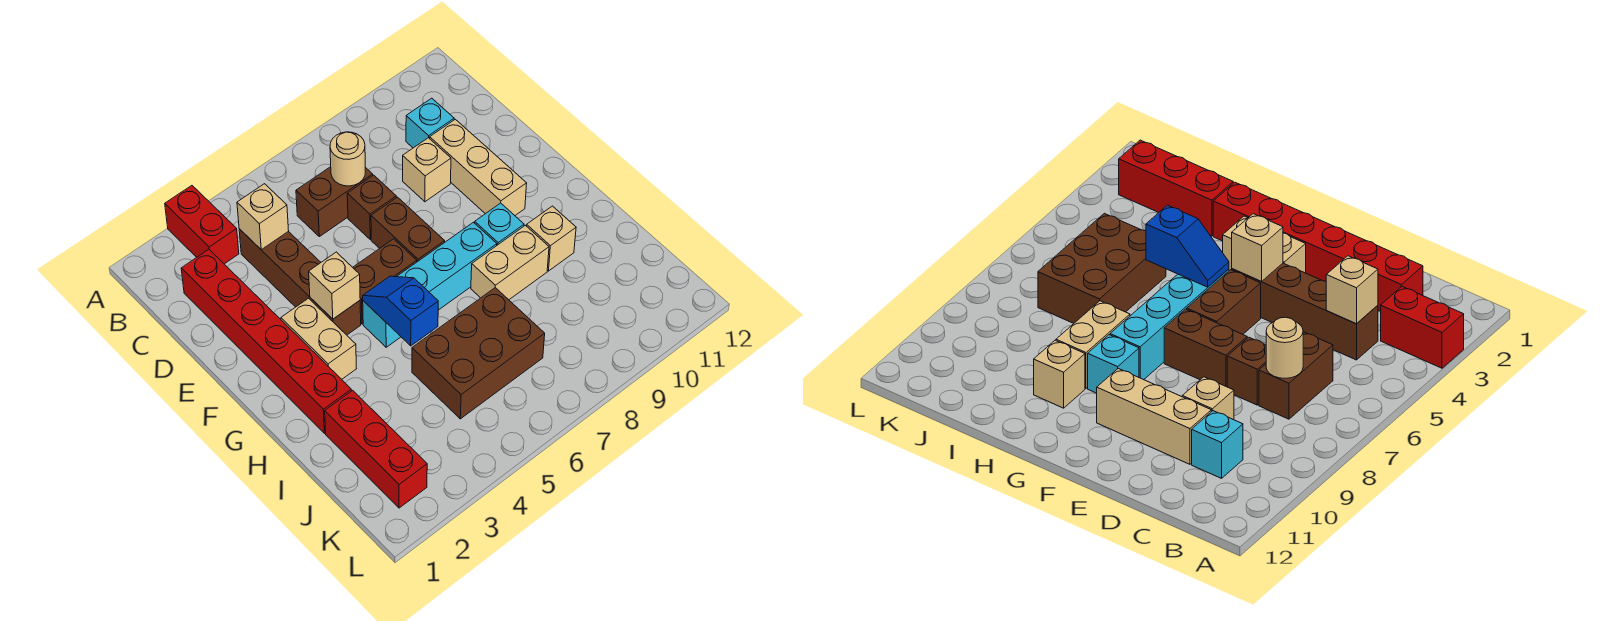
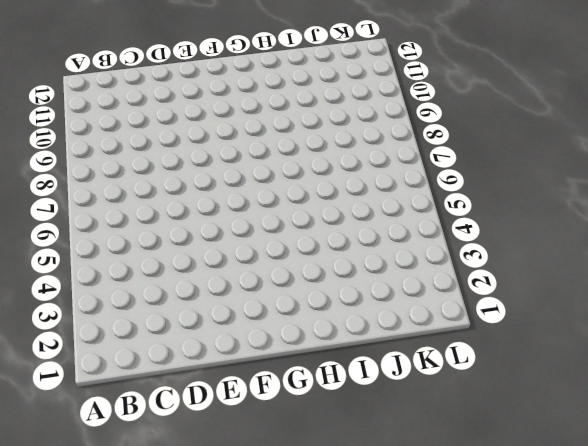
none -> red brick A3:B3 level 1
none -> red brick C2:H2 level 1
none -> brown brick C4:F4 level 1

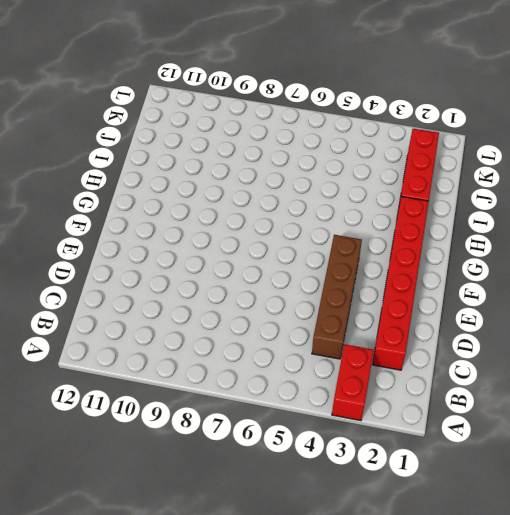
none -> brown brick C6:C7 level 1
none -> cyan brick C10 level 1
none -> brown brick D7 level 1

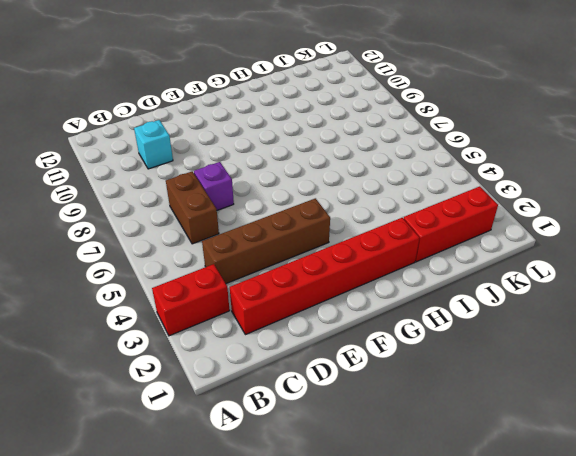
purple brick D7 level 1 -> brown brick D7 level 1
none -> tan brick D9 level 1
none -> tan brick D10:F10 level 1
none -> brown brick E7:F7 level 1

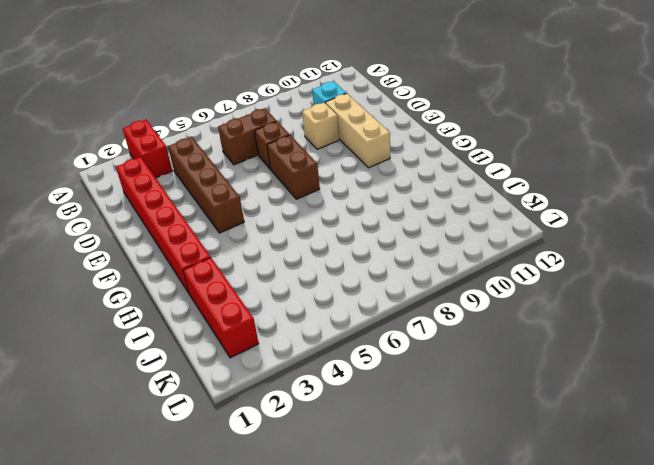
none -> tan brick F3:G3 level 1
none -> brown brick F5:F6 level 1
none -> cyan brick G5:G8 level 1

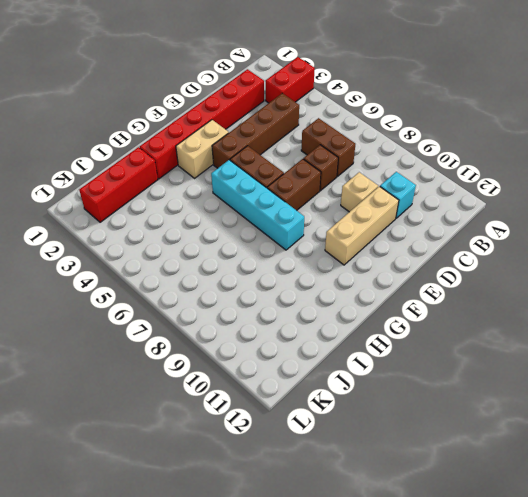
none -> cyan brick G9 level 1
none -> tan brick H8:H9 level 1
none -> tan brick H10 level 1

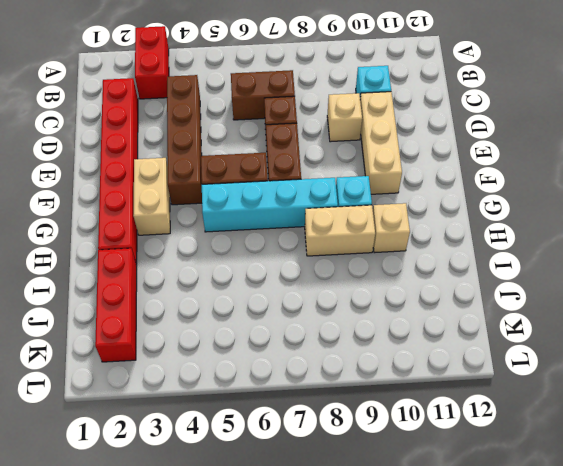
none -> brown brick I5:J7 level 1
none -> tan brick C4 level 2
none -> tan round brick C7 level 2

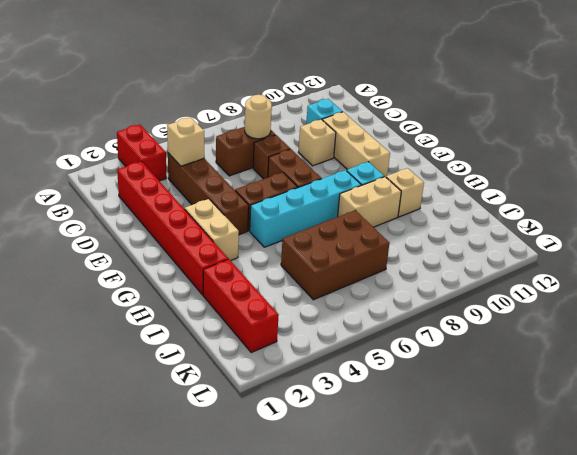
none -> tan brick F4 level 2
none -> blue slope G5:H5 level 2 top H

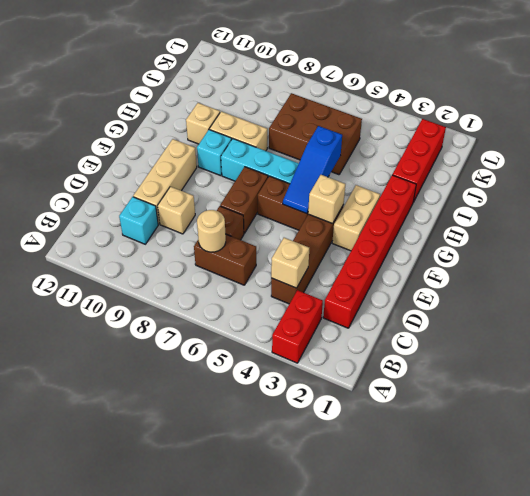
blue slope F5:H5 level 2 top H -> blue slope G5:H5 level 2 top H

